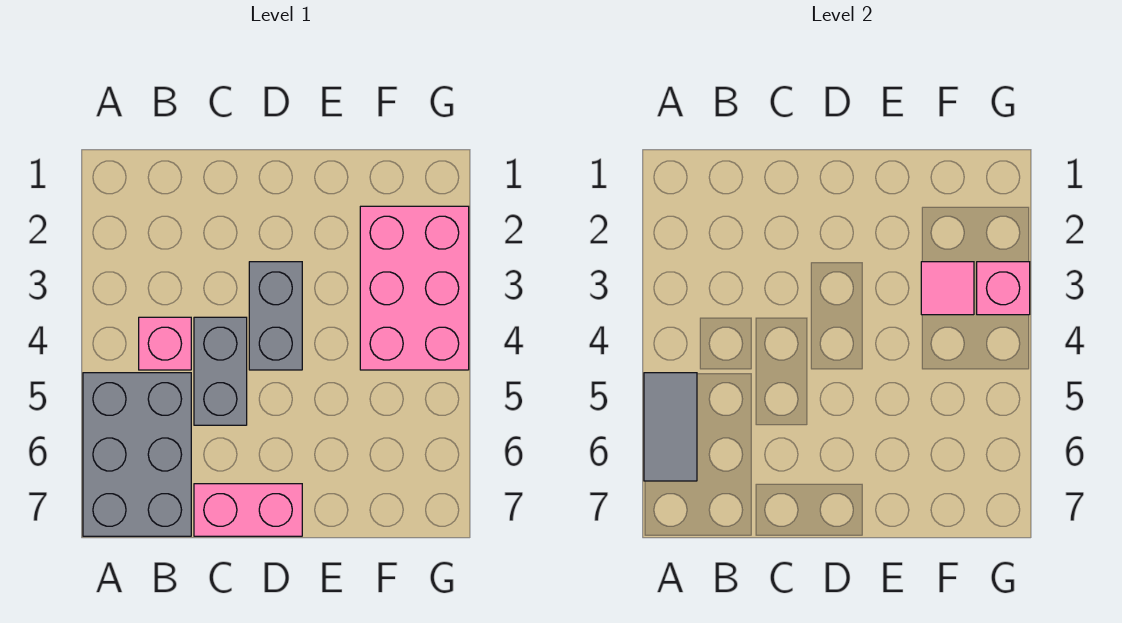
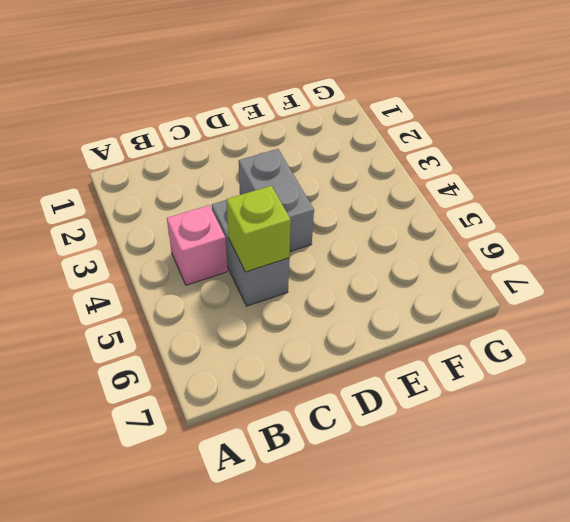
lime brick C5 level 2 -> none
none -> grey brick A5:B7 level 1
none -> pink brick C7:D7 level 1

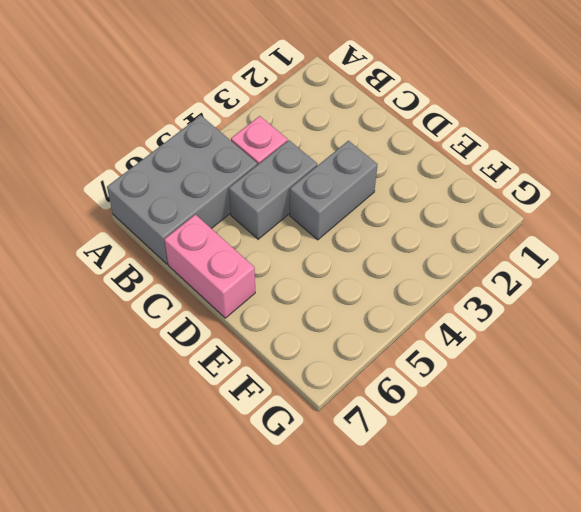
none -> pink brick F2:G4 level 1
none -> grey tile A5:A6 level 2

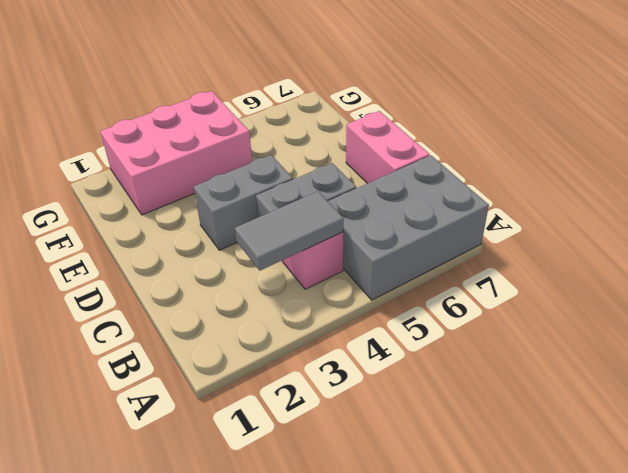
grey tile B3:B4 level 2 -> grey tile A5:A6 level 2
none -> pink tile F3 level 2
none -> pink brick G3 level 2

